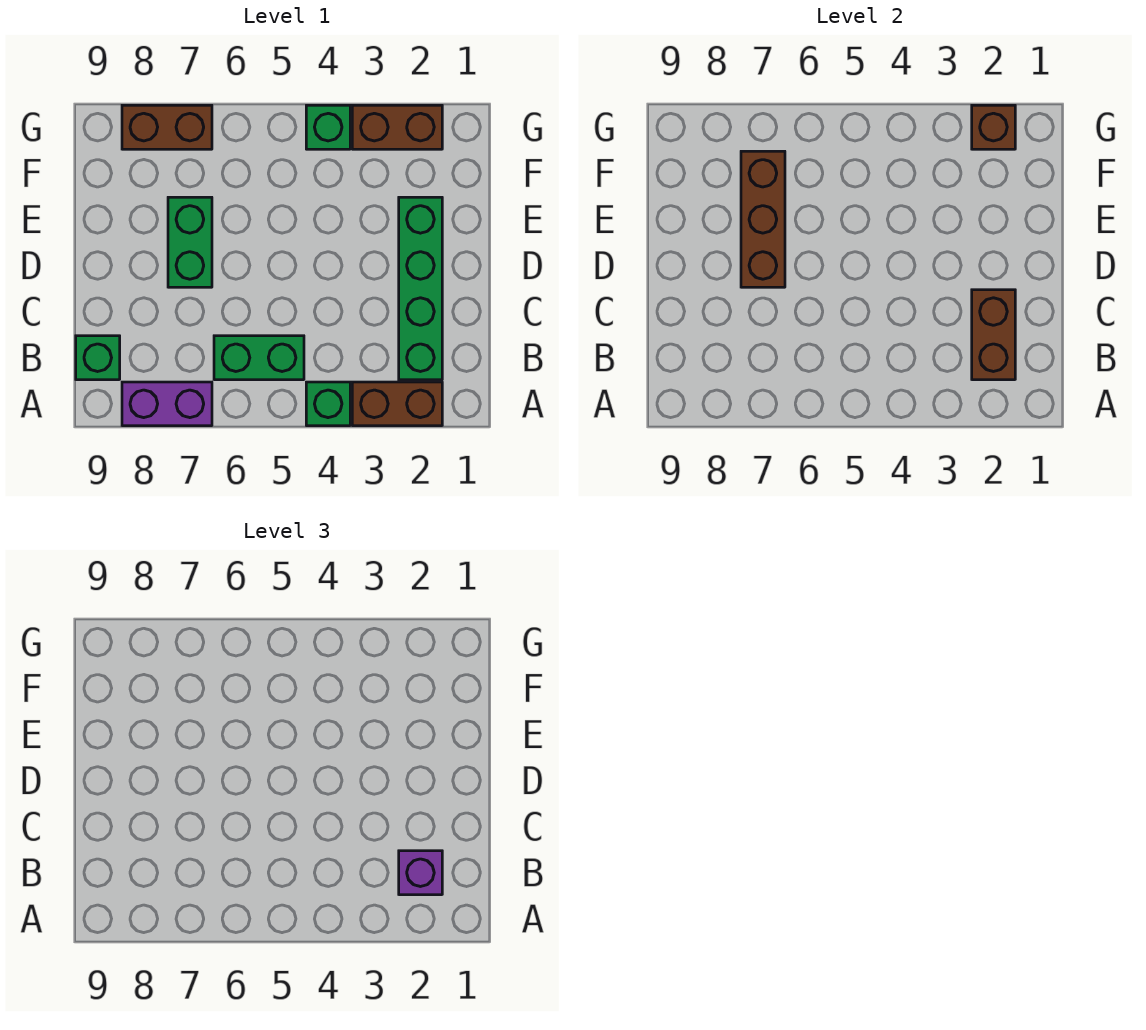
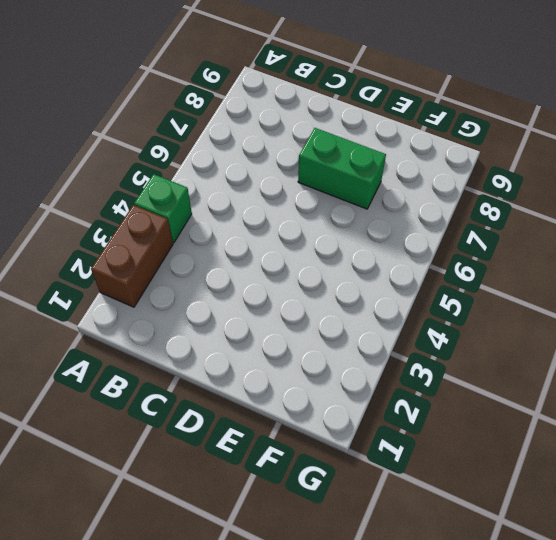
none -> purple brick A7:A8 level 1
none -> green brick B2:E2 level 1
none -> green brick B5:B6 level 1

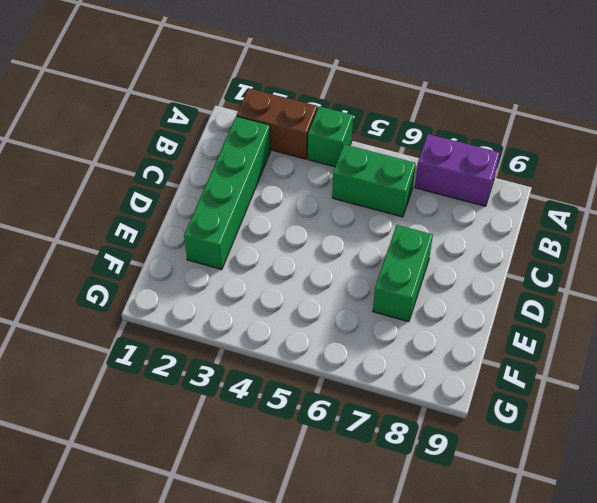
none -> green brick B9 level 1
none -> brown brick G2:G3 level 1
none -> green brick G4 level 1

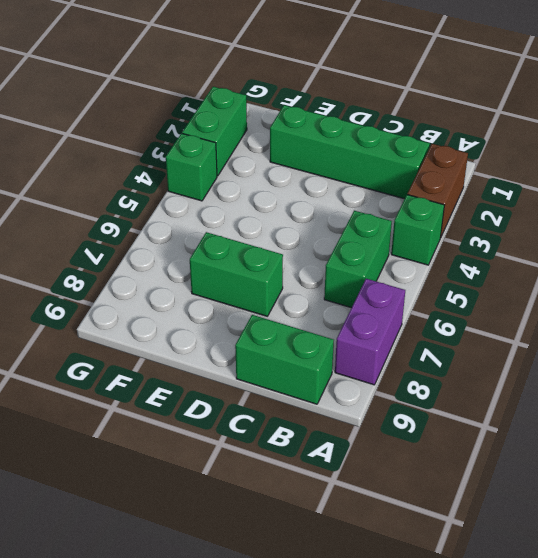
green brick B9:C9 level 1 -> green brick B9 level 1
green brick G2:G3 level 1 -> brown brick G2:G3 level 1
none -> brown brick G7:G8 level 1
none -> brown brick B2:C2 level 2
none -> brown brick D7:F7 level 2

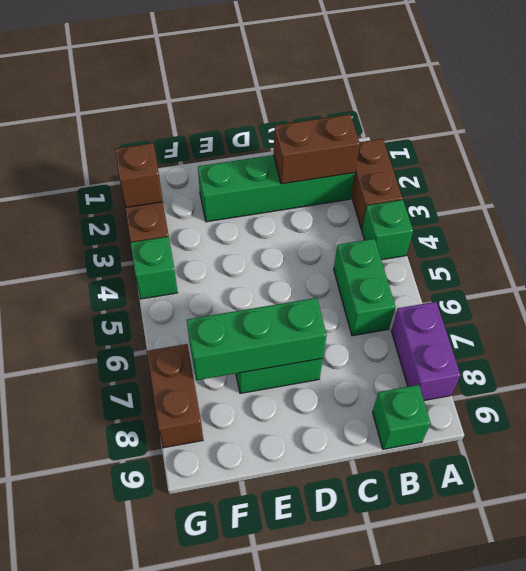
green brick D7:F7 level 2 -> brown brick D7:F7 level 2
none -> purple brick B2 level 3

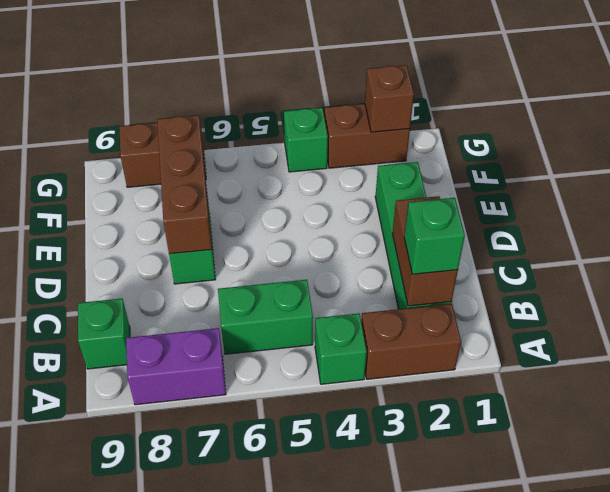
green brick B2 level 3 -> purple brick B2 level 3

